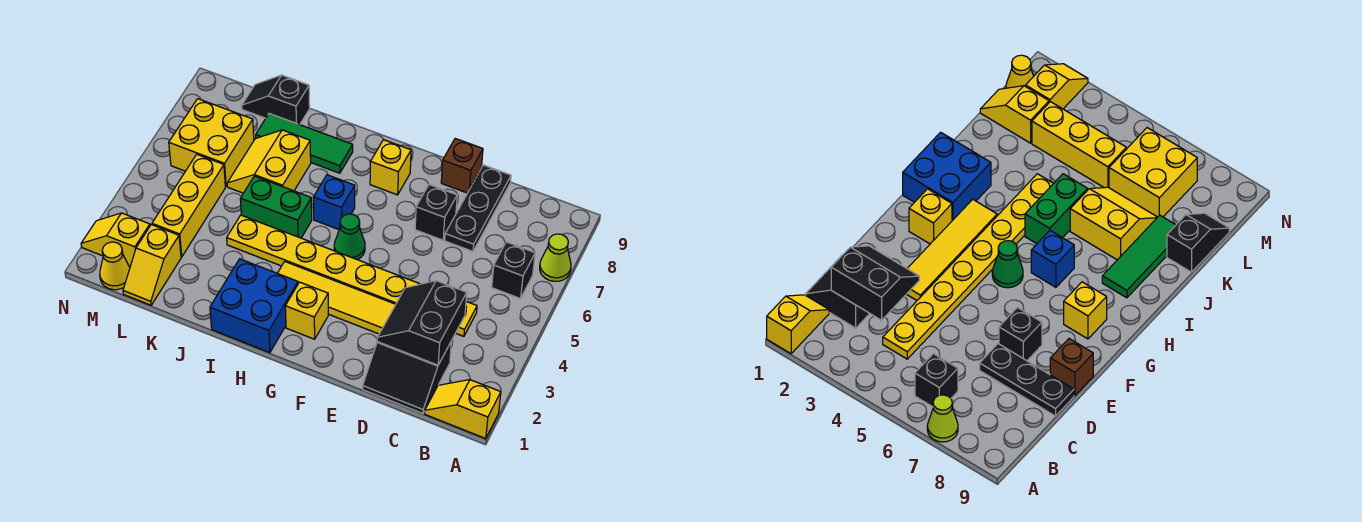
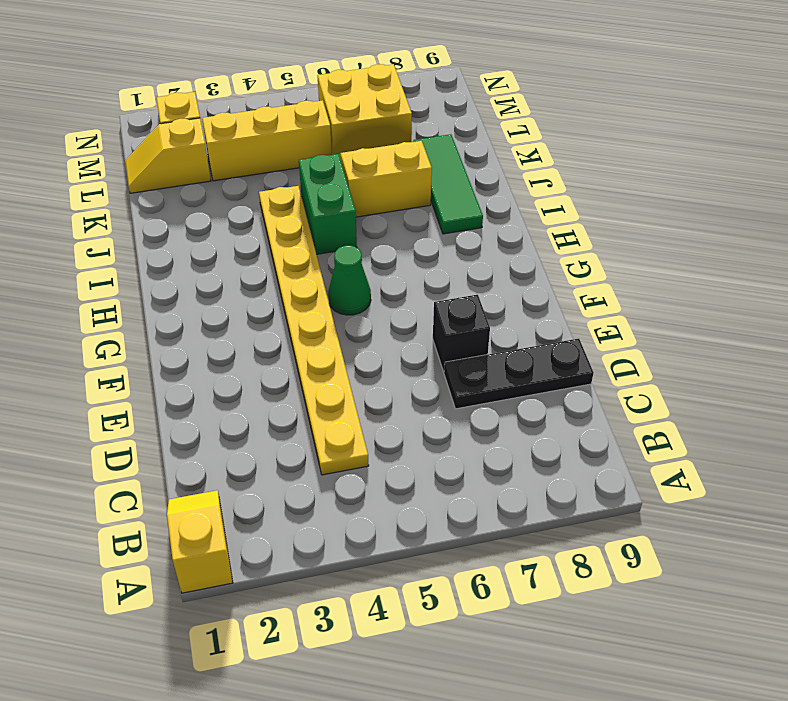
none -> lime cone A7 level 1
none -> black brick B6 level 1
none -> black slope C1:D2 level 1 top 2

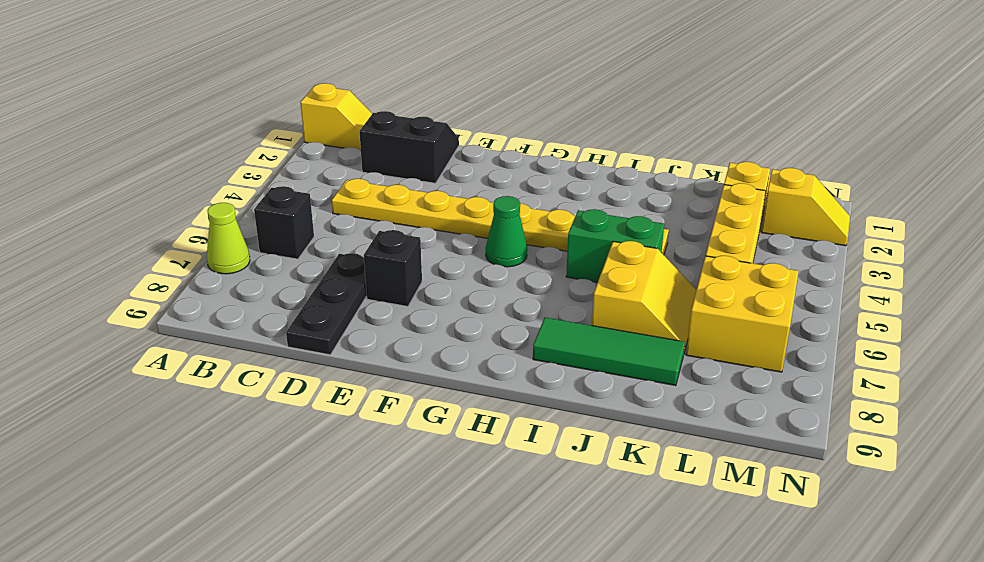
none -> yellow tile E3:H3 level 1
none -> brown brick E9 level 1
none -> yellow brick G2 level 1

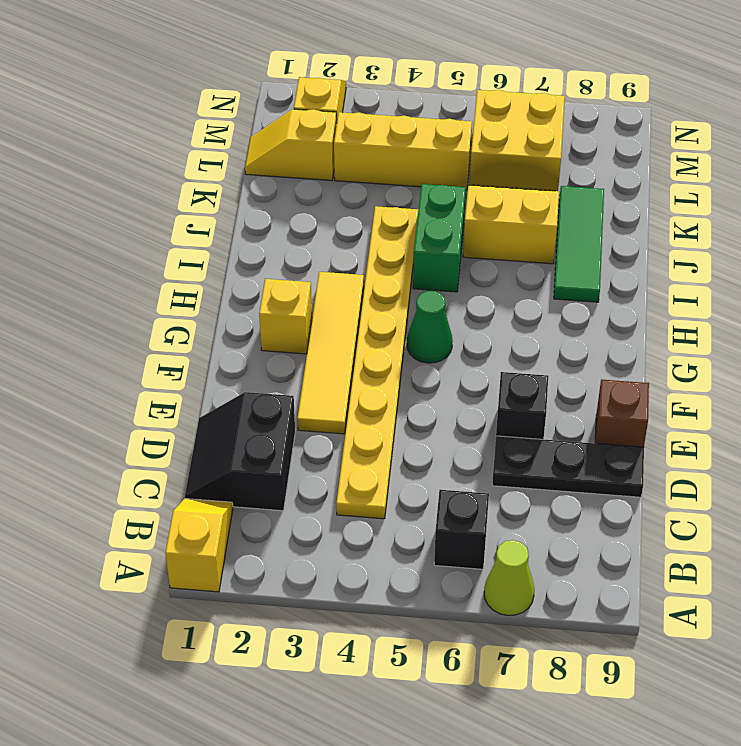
none -> yellow brick G8 level 1
none -> blue brick H1:I2 level 1
none -> blue brick H6 level 1

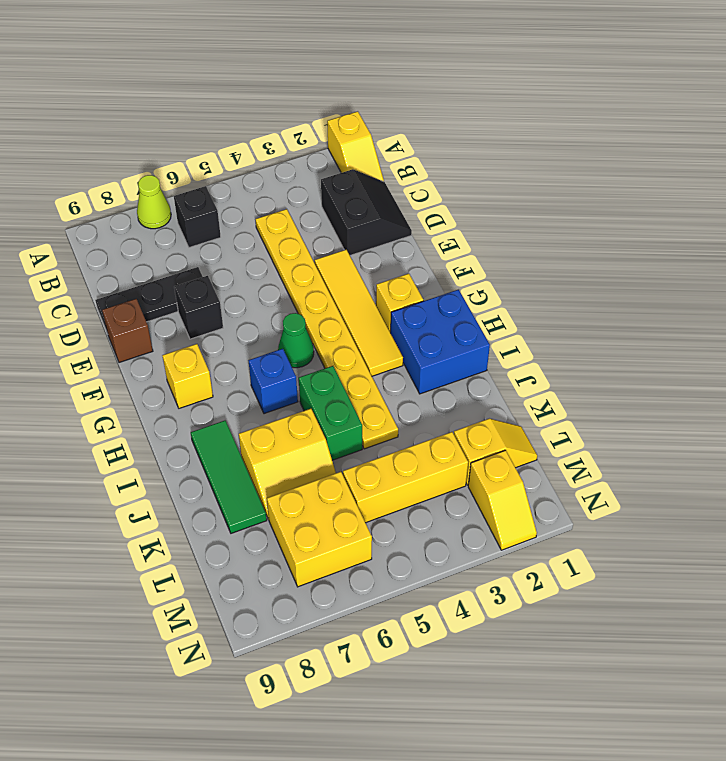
none -> black slope K9:L9 level 1 top K
none -> yellow cone M1 level 1
none -> black slope C2:D3 level 2 top C

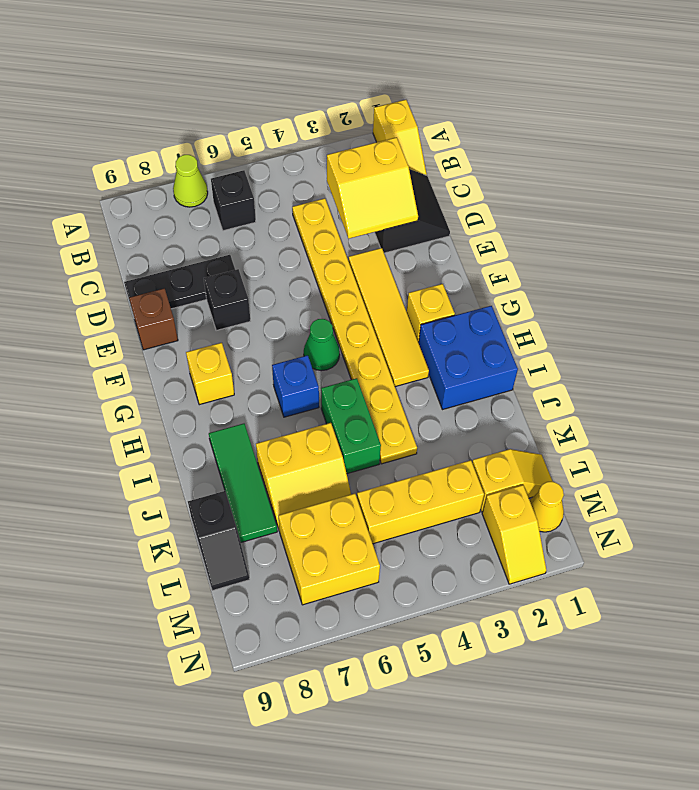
yellow slope C2:D3 level 2 top C -> black slope C2:D3 level 2 top C

